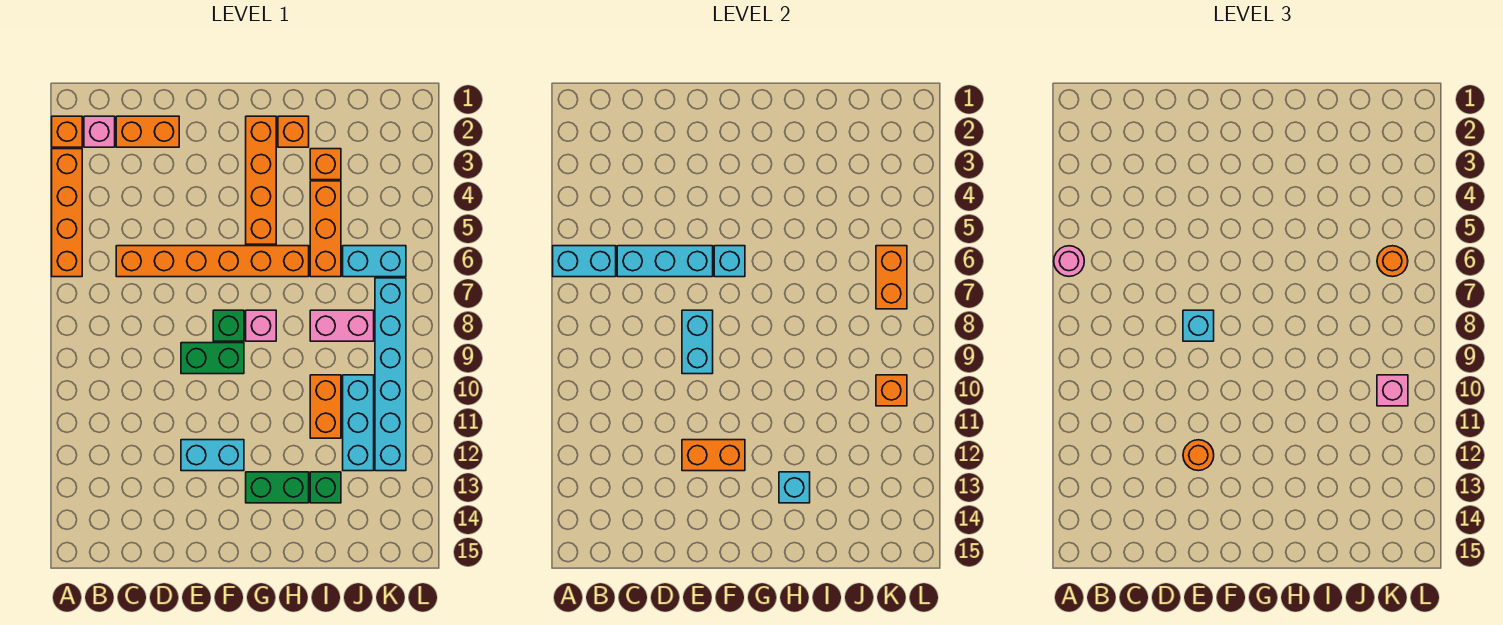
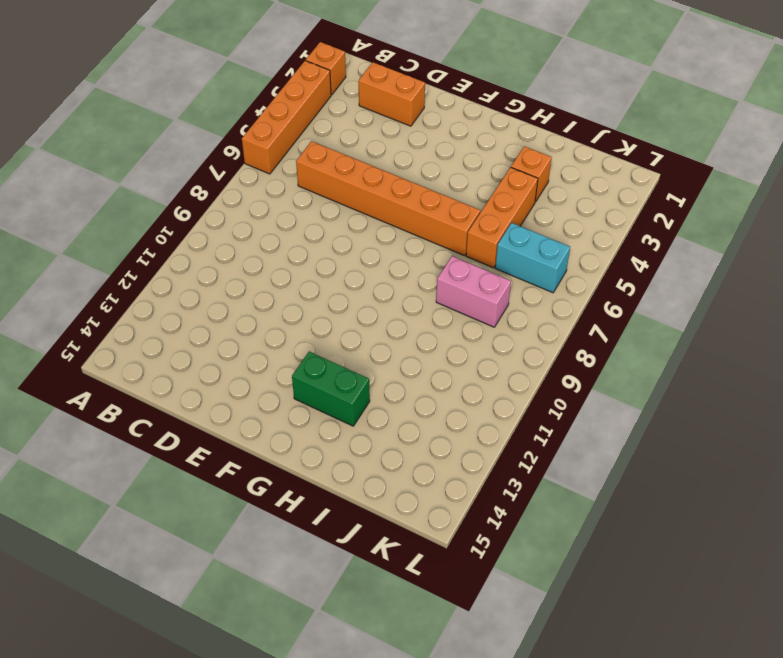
none -> pink brick B2 level 1
none -> green brick E9:F9 level 1
none -> cyan brick E12:F12 level 1
none -> green brick F8 level 1

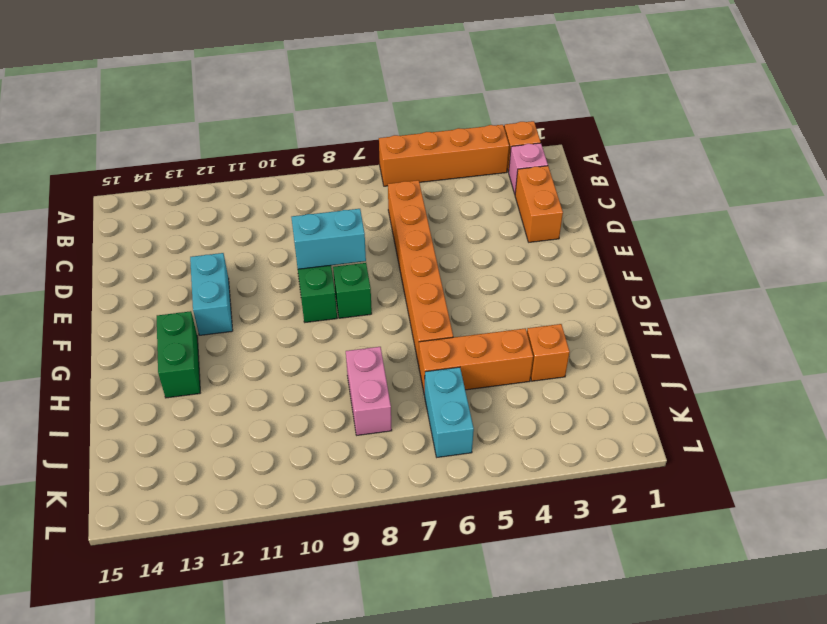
none -> orange brick G2:G5 level 1
none -> pink brick G8 level 1
none -> orange brick H2 level 1
none -> orange brick I10:I11 level 1

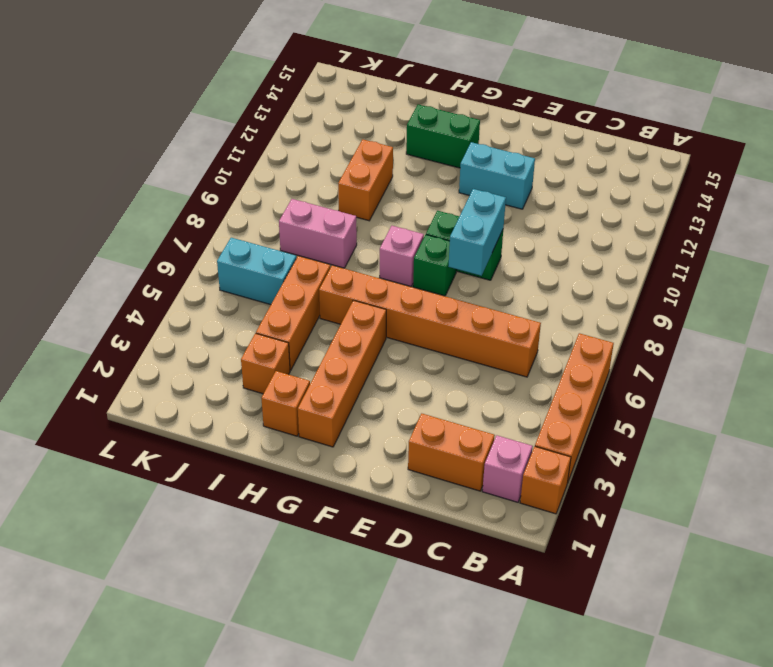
none -> green brick I13 level 1
none -> cyan brick J10:J12 level 1
none -> cyan brick K7:K12 level 1
none -> cyan brick A6:B6 level 2

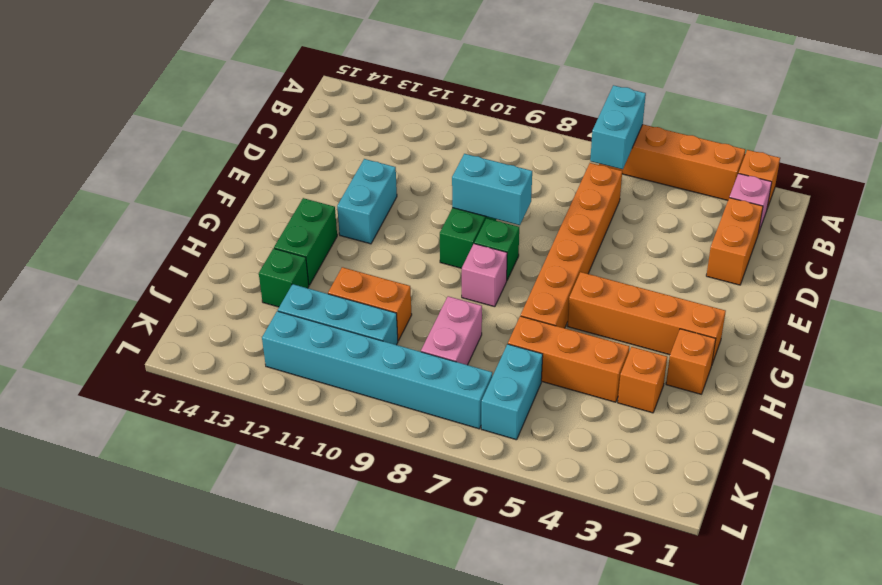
none -> cyan brick C6:E6 level 2
none -> orange brick E12:F12 level 2
none -> cyan brick F6 level 2
none -> cyan brick H13 level 2

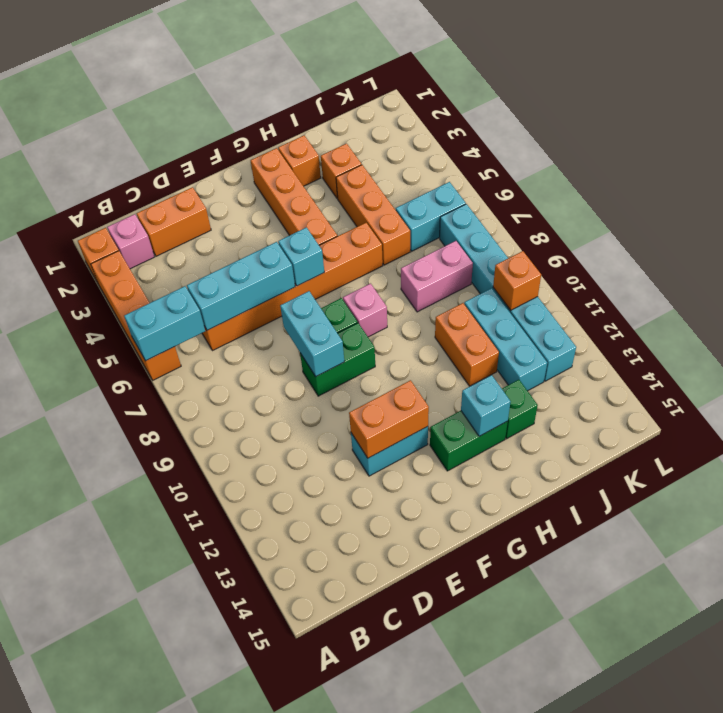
none -> orange brick K6:K7 level 2
none -> pink round brick A6 level 3
none -> cyan brick E8 level 3
none -> orange round brick E12 level 3

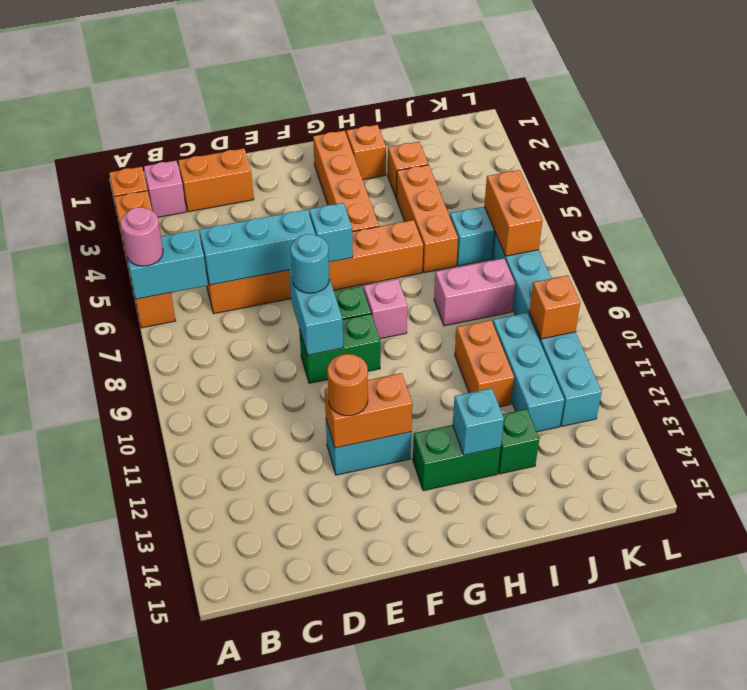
cyan round brick E8 level 3 -> cyan brick E8 level 3
none -> orange round brick K6 level 3
none -> pink brick K10 level 3

